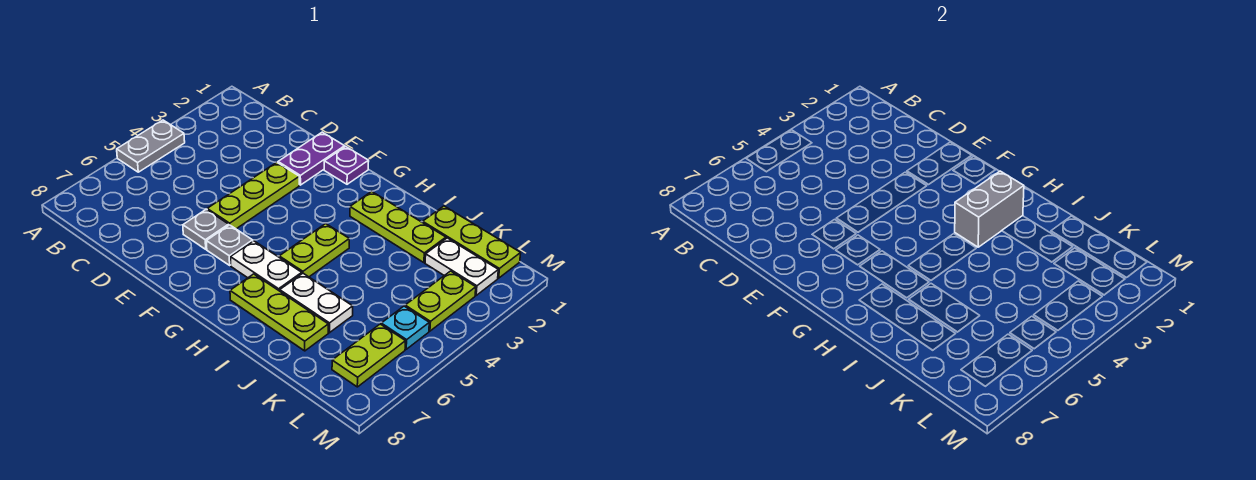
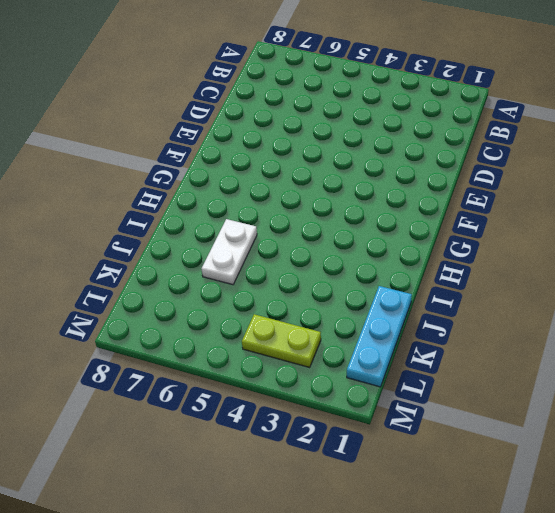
cyan plate J1:L1 level 1 -> lime plate J1:L1 level 1
none -> grey plate A4:A5 level 1
none -> purple plate E1:E2 level 1
none -> lime plate E3:E5 level 1

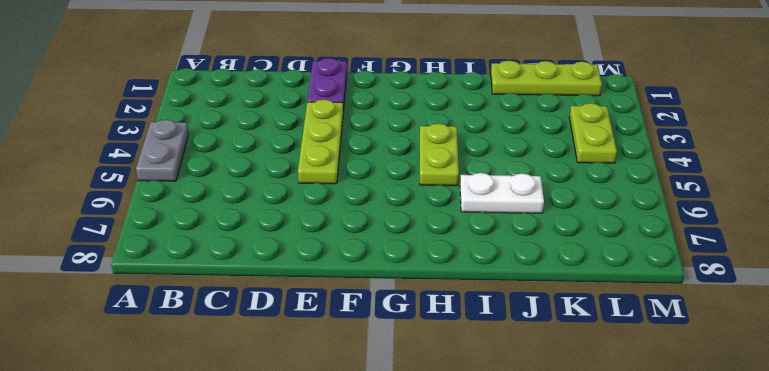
none -> grey plate E6 level 1
none -> purple plate F1 level 1
none -> grey plate F6 level 1

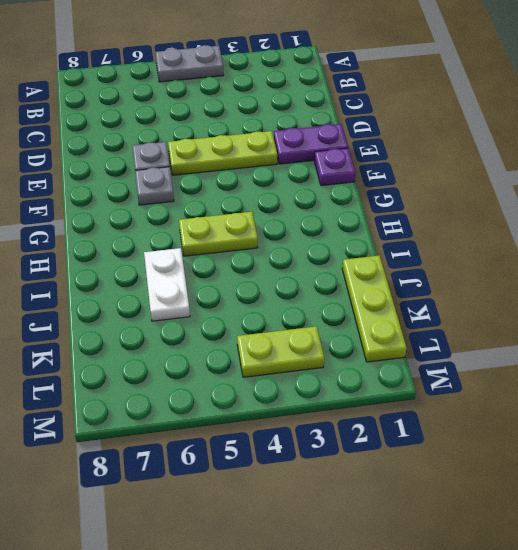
none -> white plate G6:H6 level 1
none -> lime plate H2:J2 level 1
none -> lime plate H7:J7 level 1

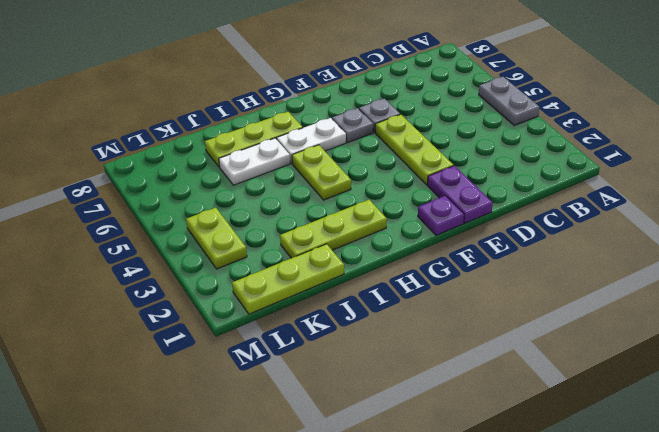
none -> white plate K2:L2 level 1
none -> cyan plate L5 level 1
none -> lime plate L6:L7 level 1

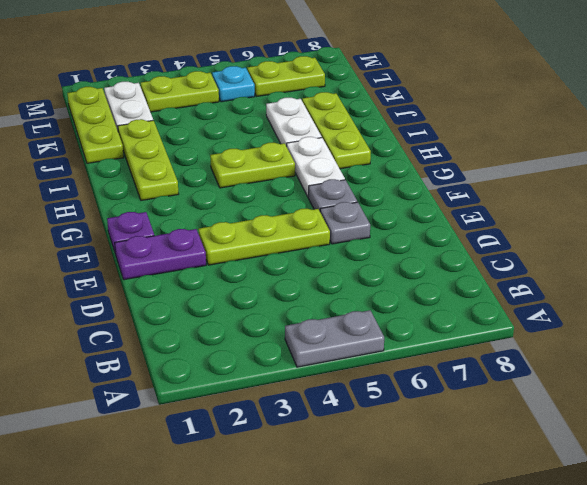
none -> grey brick H2:H3 level 2

